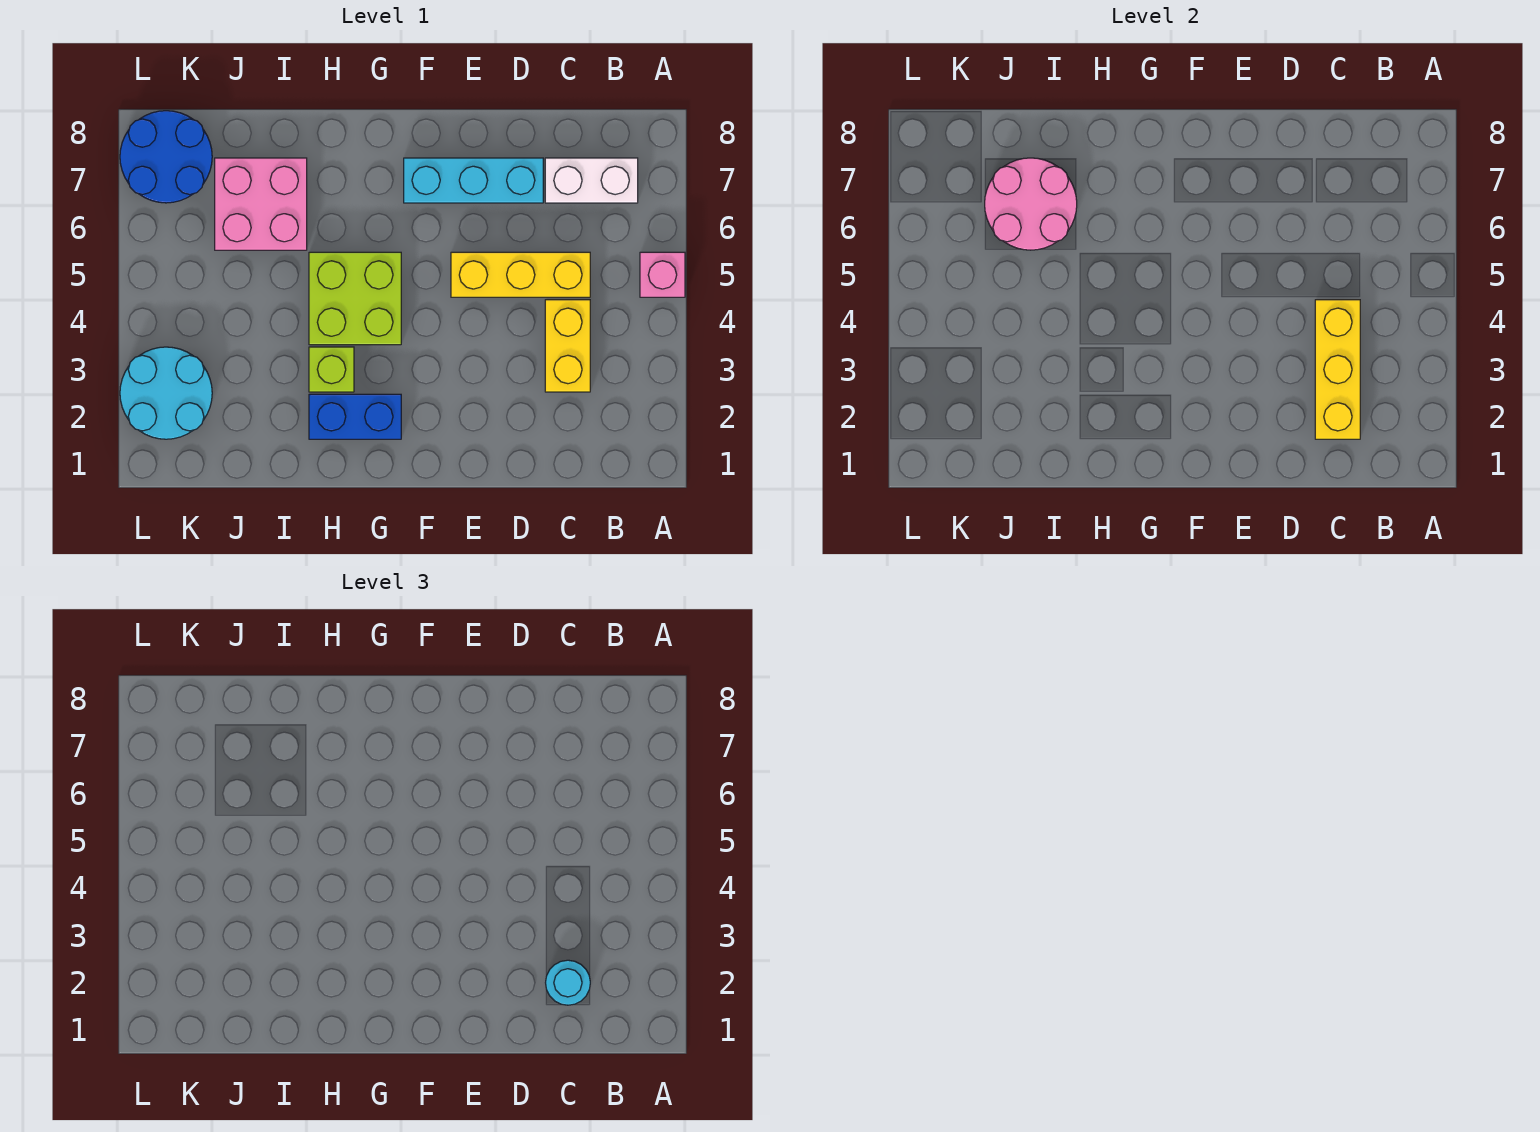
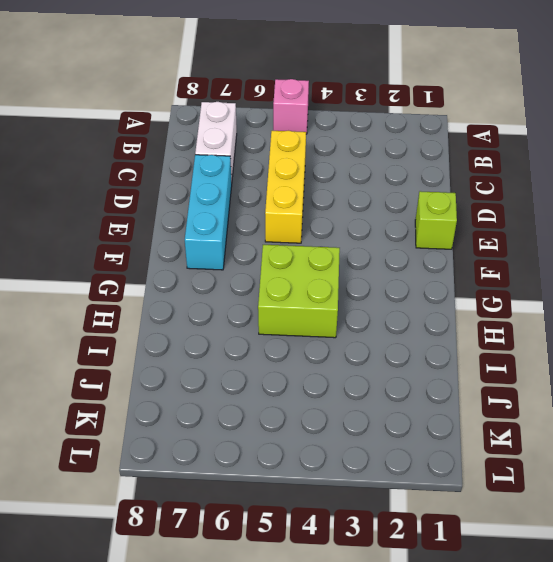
lime brick E1 level 1 -> lime brick H3 level 1
none -> yellow brick C3:C4 level 1
none -> blue brick G2:H2 level 1
none -> pink brick I6:J7 level 1

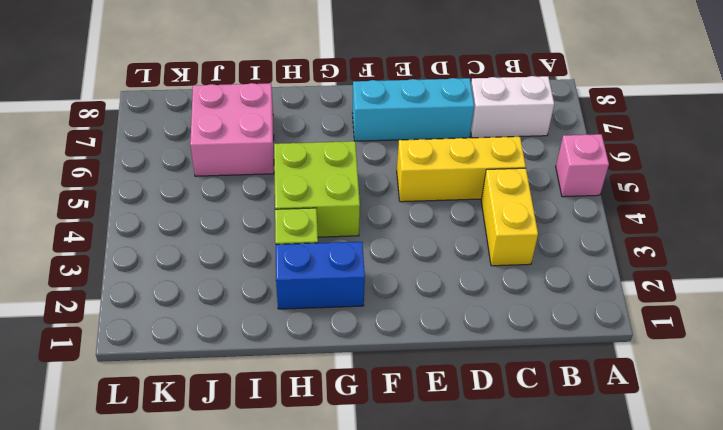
none -> cyan round brick K2:L3 level 1
none -> blue round brick K7:L8 level 1
none -> yellow brick C2:C4 level 2

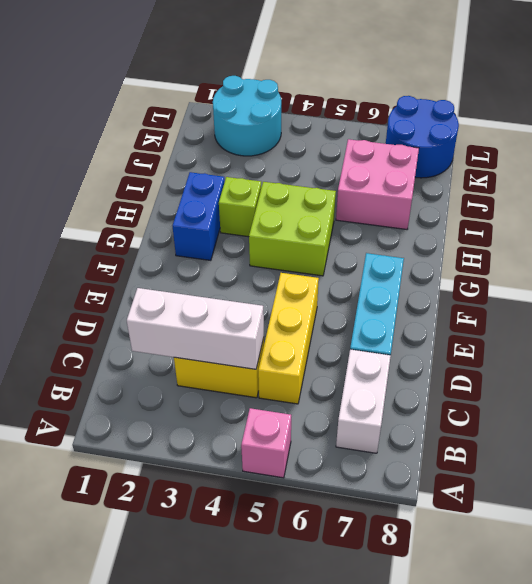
white brick C2:C4 level 2 -> yellow brick C2:C4 level 2
none -> pink round brick I6:J7 level 2
none -> cyan round brick C2 level 3

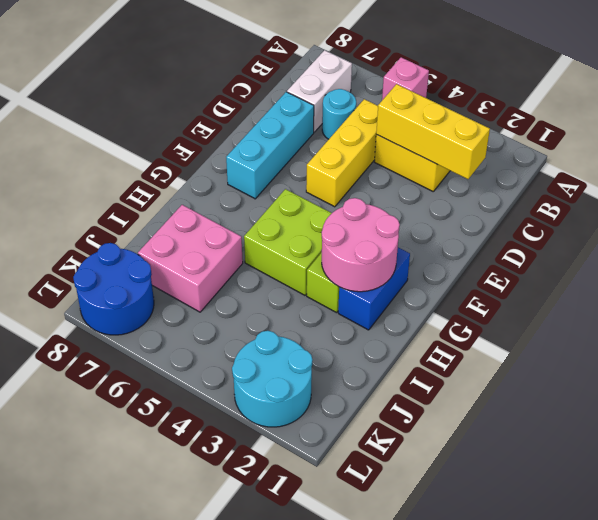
cyan round brick C6 level 1 -> cyan round brick C2 level 3
pink round brick G2:H3 level 2 -> pink round brick I6:J7 level 2

